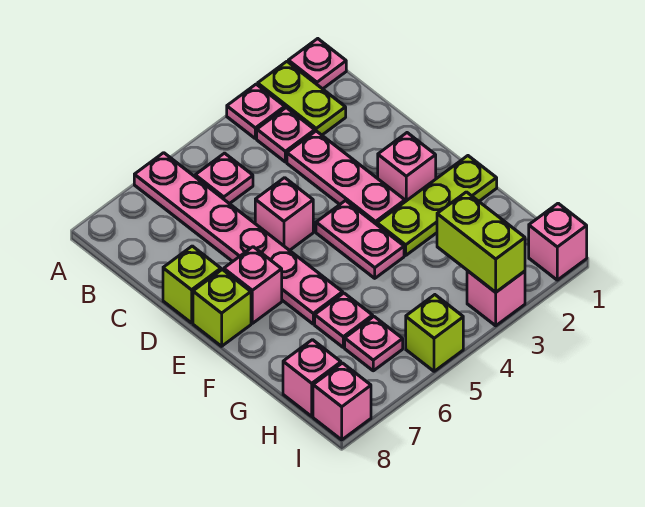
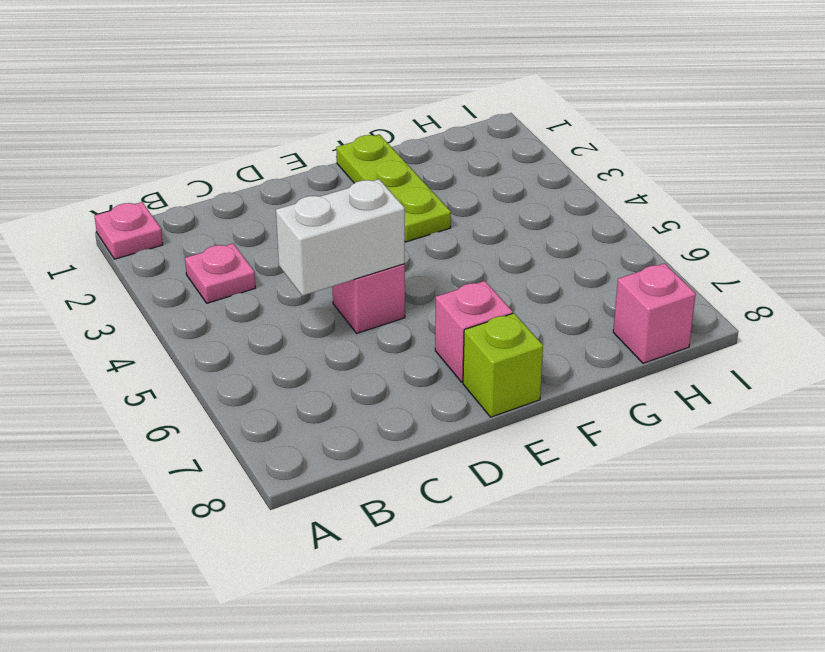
white brick C5:D5 level 2 -> none
none -> lime plate A2:B2 level 1
none -> pink plate A3 level 1
none -> pink plate A6:F6 level 1

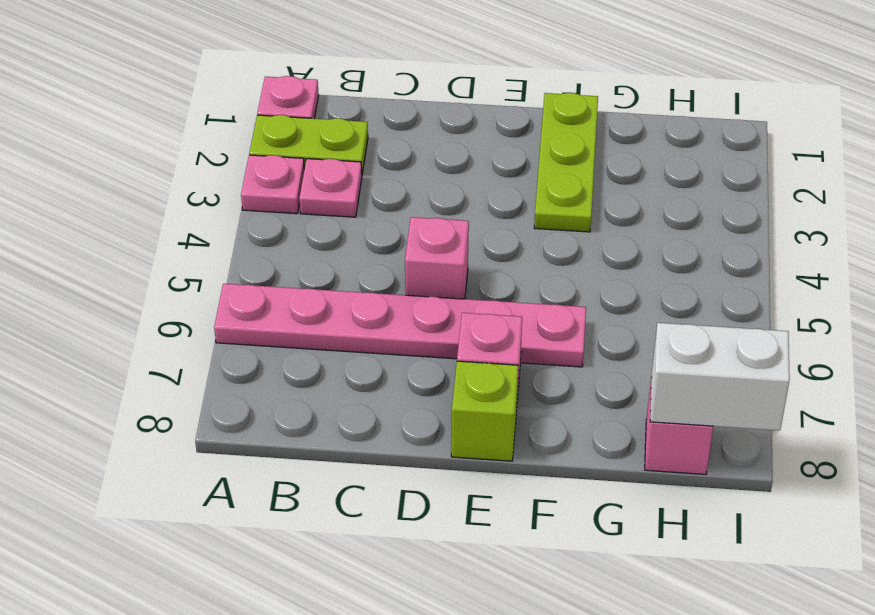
white brick H8:I8 level 2 -> none
none -> pink plate B5 level 1
none -> pink plate C3:E3 level 1
none -> lime brick D8 level 1

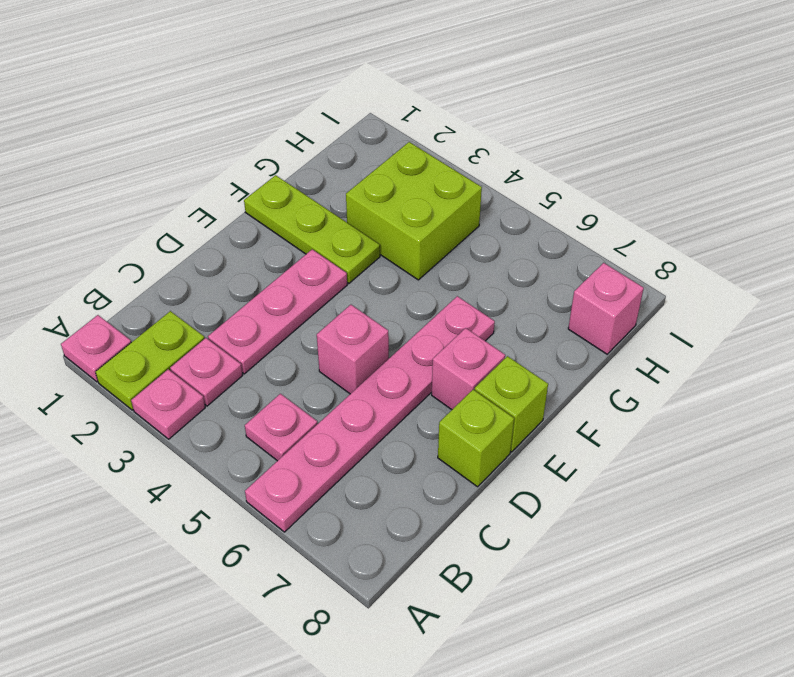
lime brick G3:H4 level 1 -> none
none -> pink brick E2 level 1
none -> pink plate E4:F4 level 1
none -> pink plate G6 level 1

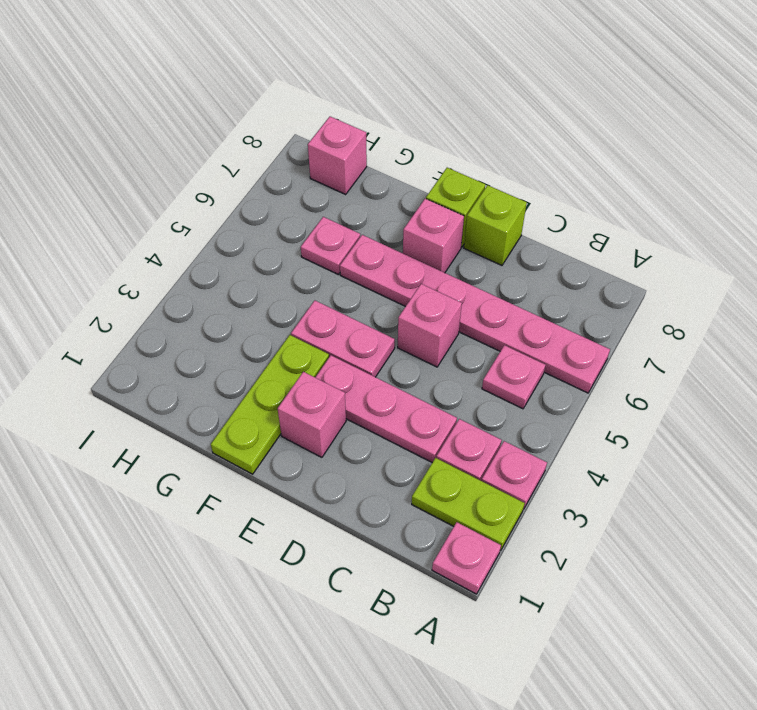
none -> pink plate H6 level 1
none -> pink brick I1 level 1
none -> pink brick I3 level 1

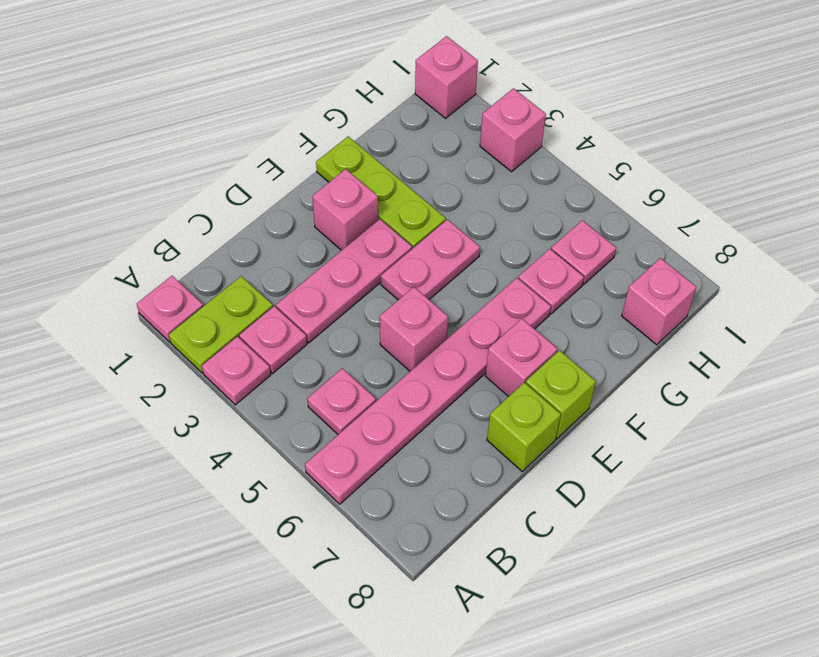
none -> lime brick I5 level 1
none -> pink brick I8 level 1
none -> lime brick H3:I3 level 2

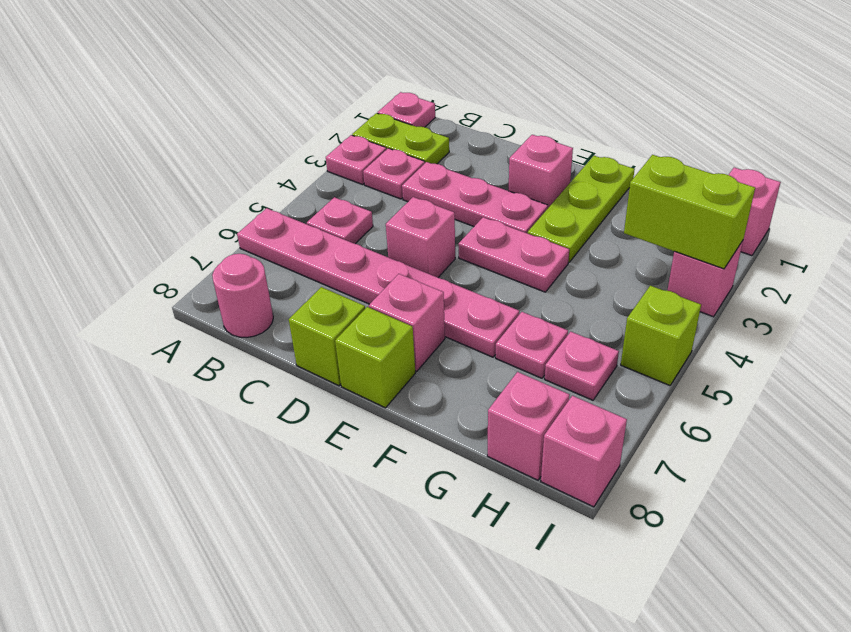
pink round brick B8 level 1 -> none

